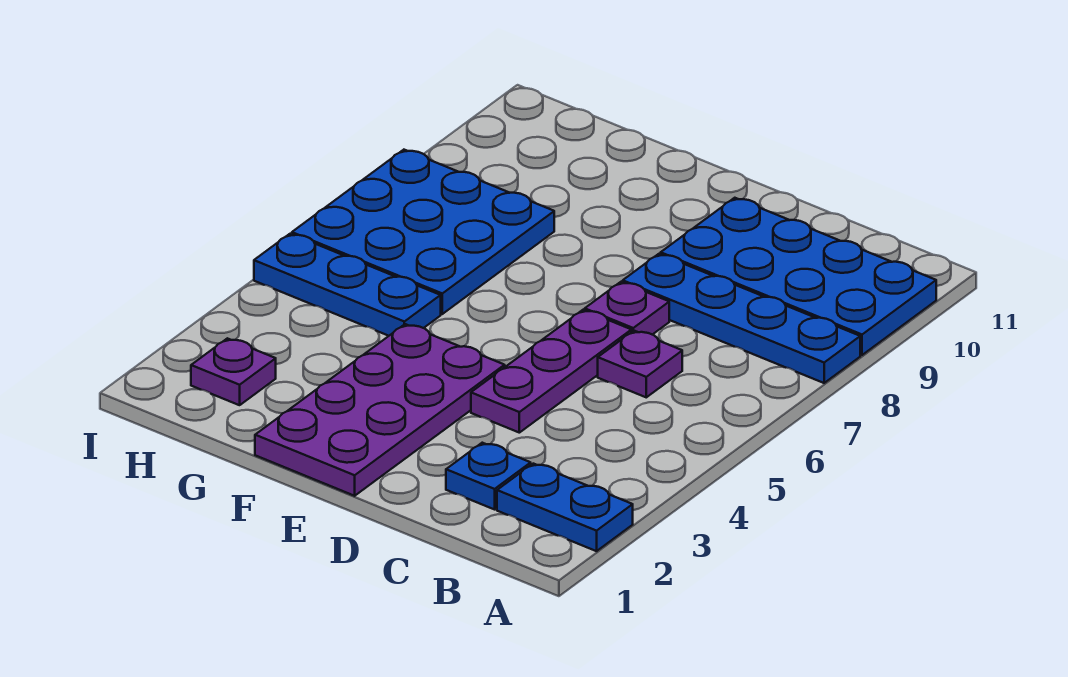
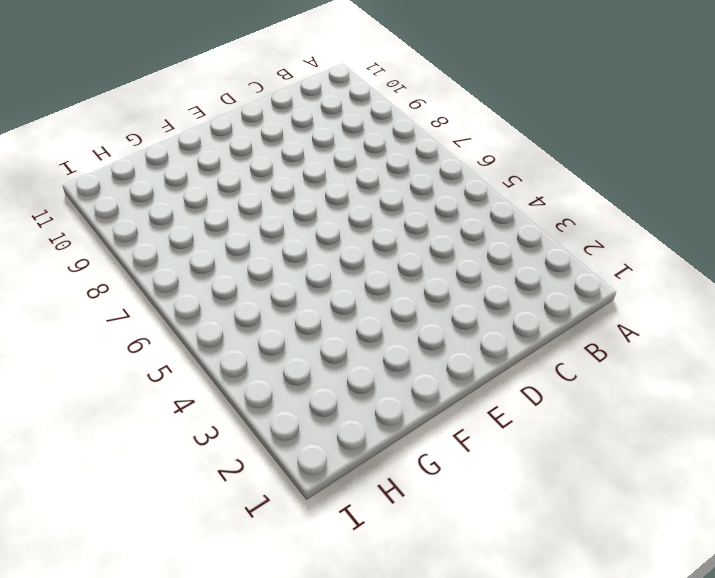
none -> blue plate A2:B2 level 1
none -> blue plate A8:D8 level 1

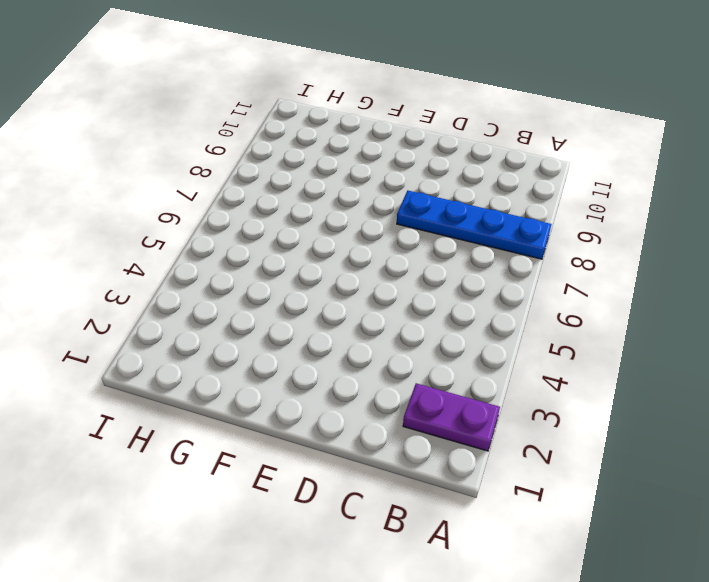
purple plate A2:B2 level 1 -> blue plate A2:B2 level 1
none -> blue plate A9:D10 level 1
none -> blue plate C2 level 1

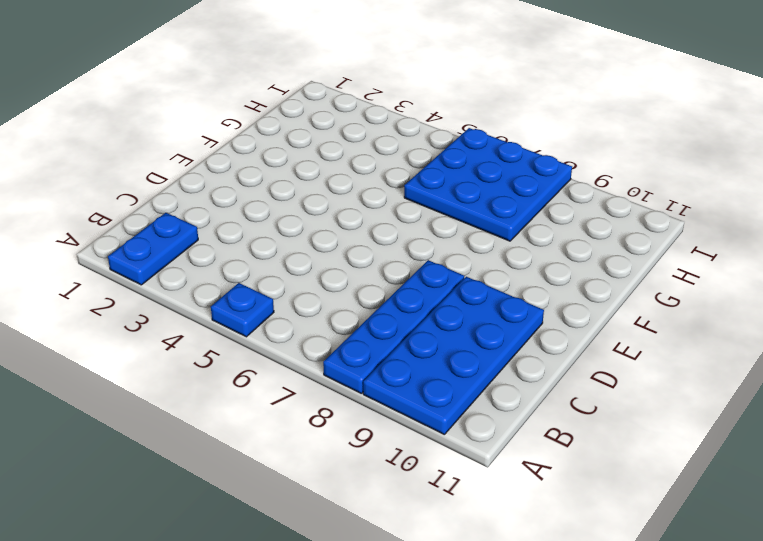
blue plate A5 level 1 -> blue plate C2 level 1
none -> purple plate C6 level 1
none -> purple plate D4:D6 level 1

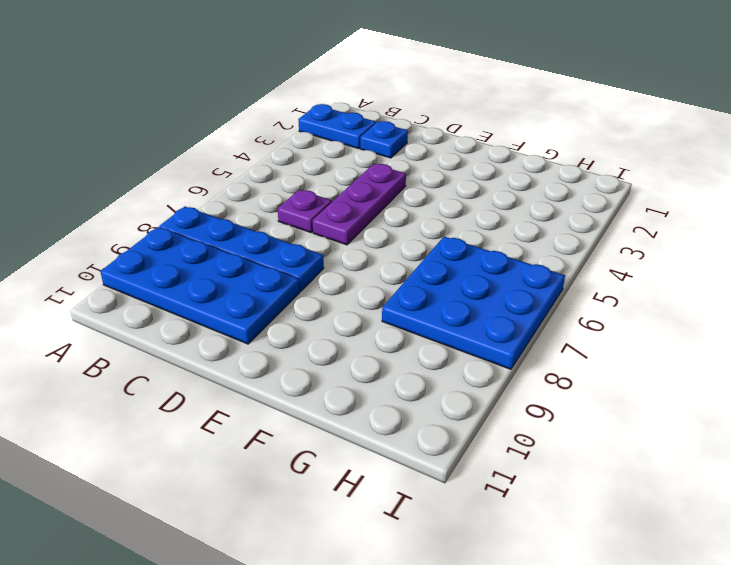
none -> purple plate D7 level 1
none -> purple plate E1:F4 level 1

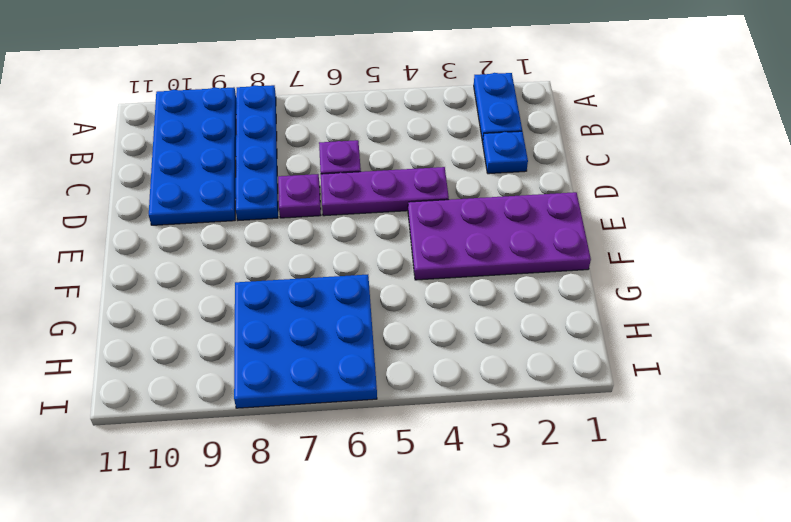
none -> blue plate G5:I5 level 1
none -> purple plate H2 level 1

